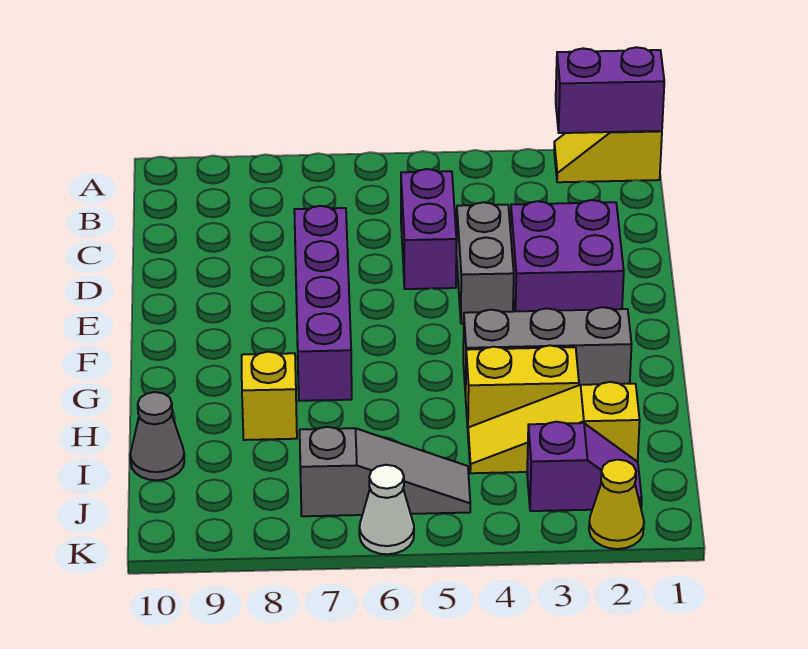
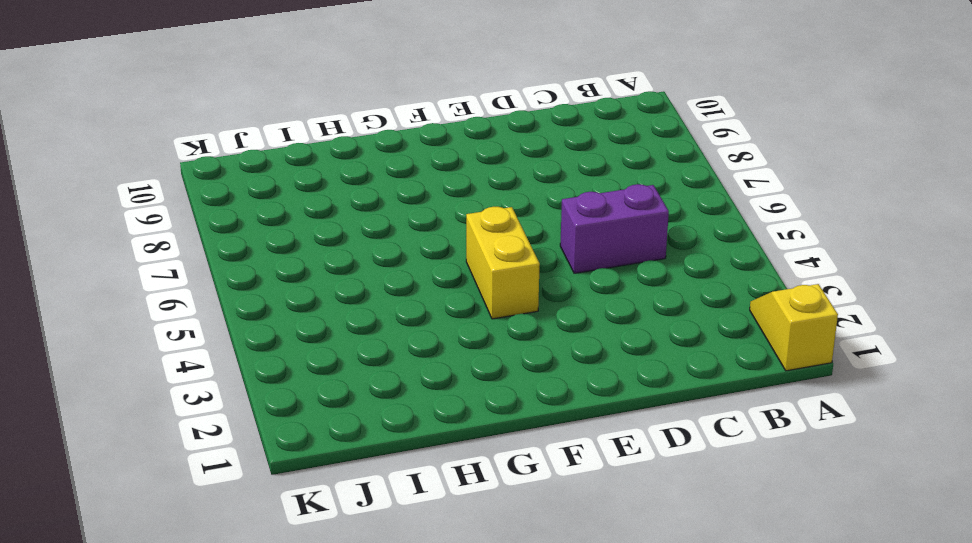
yellow brick F4:F5 level 1 -> yellow brick H3:H4 level 1
none -> purple brick D2:E3 level 1
none -> grey brick D4:E4 level 1
none -> purple brick D7:G7 level 1

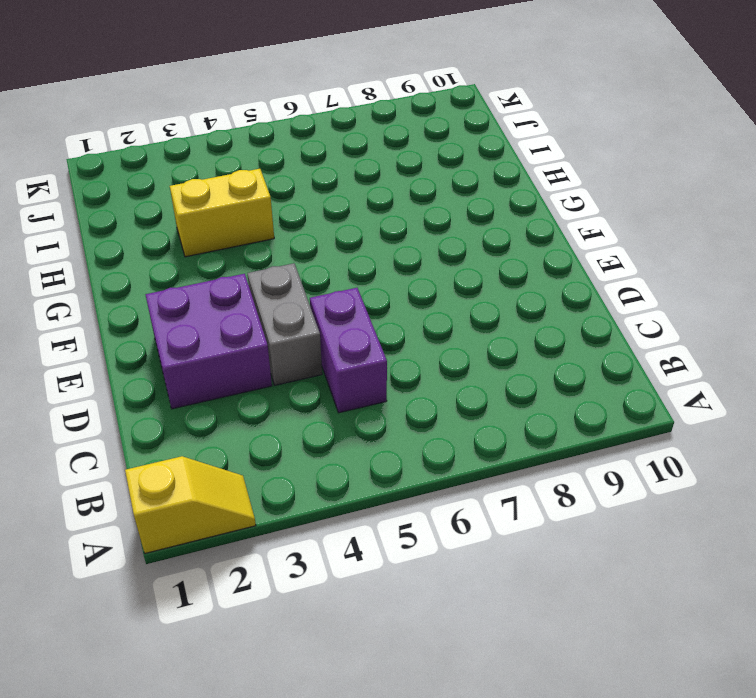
none -> purple brick D7:G7 level 1
none -> grey brick G2:G4 level 1
none -> yellow brick H8 level 1

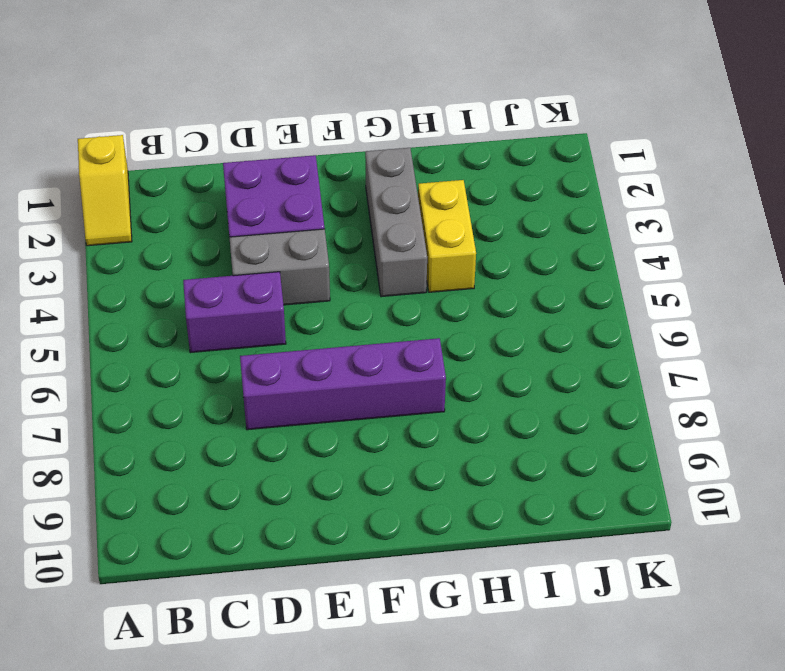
none -> yellow brick H8 level 1
none -> yellow slope I2:I4 level 1 top 2
none -> grey cone I10 level 1

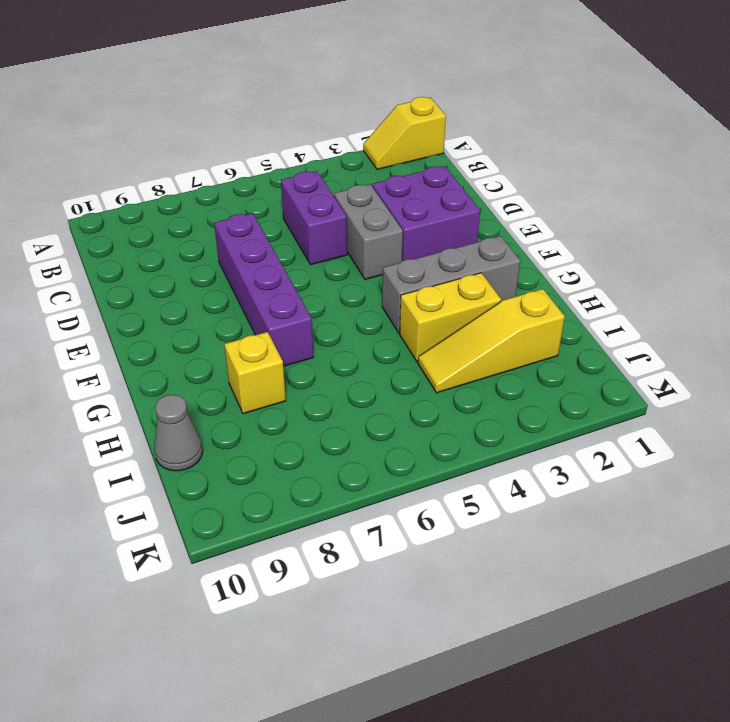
none -> purple slope J2:J3 level 1 top 3
none -> grey slope J5:J7 level 1 top 7
none -> yellow cone K2 level 1

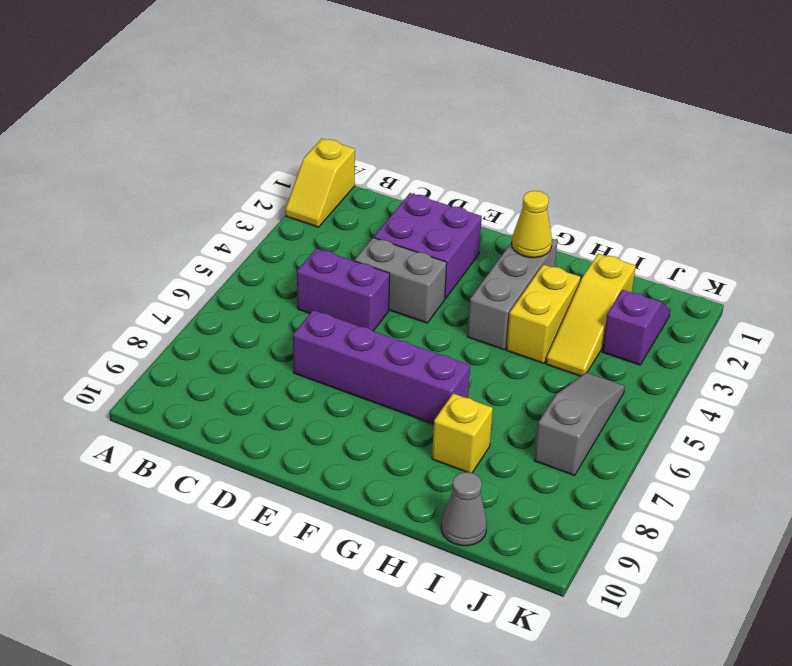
yellow cone G2 level 2 -> yellow cone K2 level 1
none -> white cone K6 level 1
none -> purple brick A1:A2 level 2

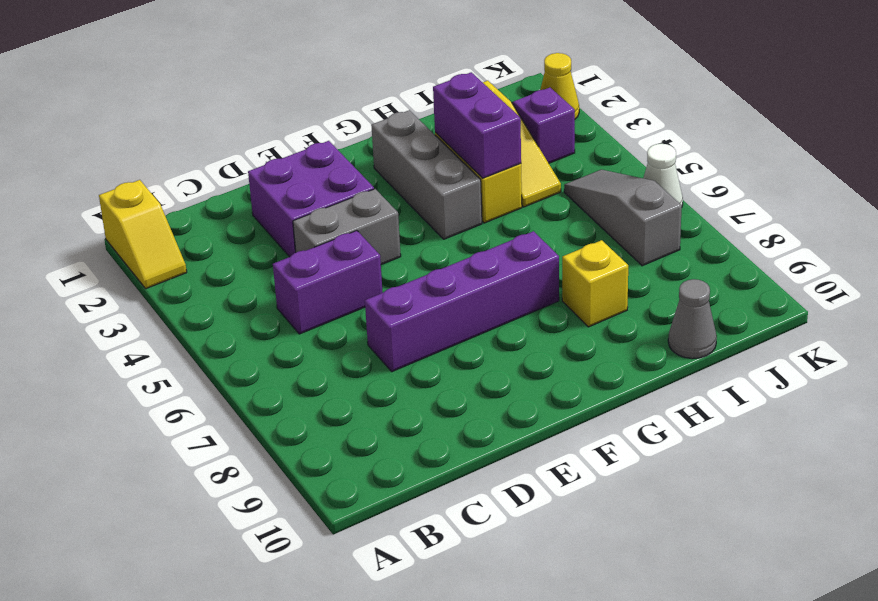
purple brick H3:H4 level 2 -> purple brick A1:A2 level 2

